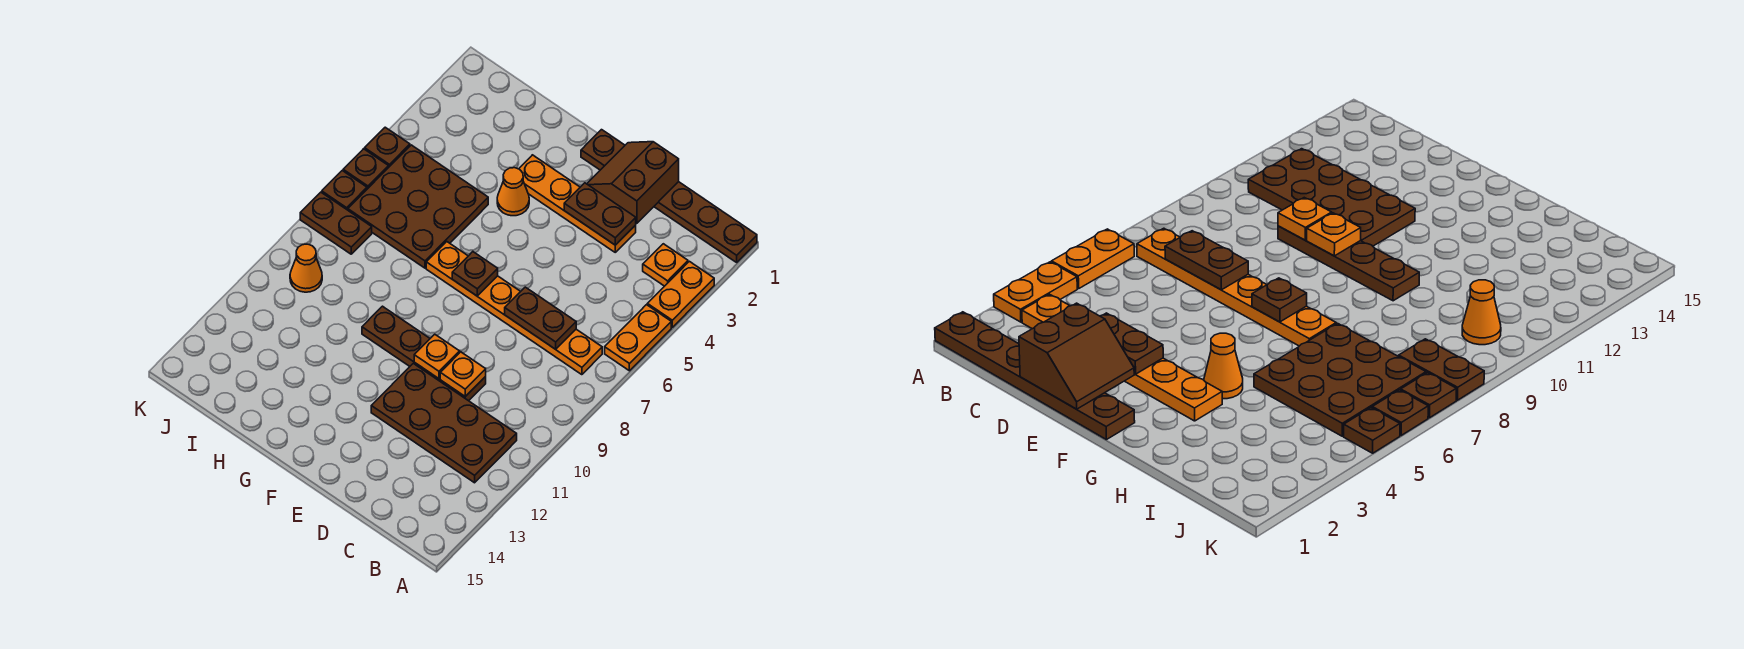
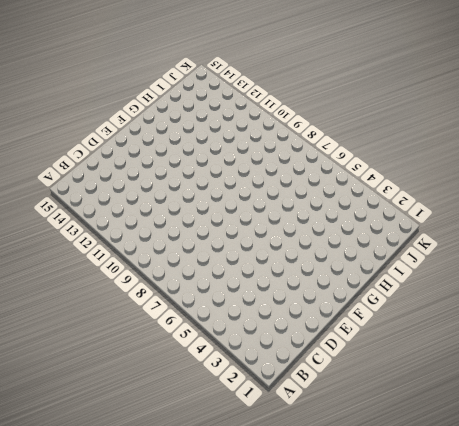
none -> brown plate A1:F1 level 1
none -> orange plate A3:A4 level 1
none -> orange plate A5:A6 level 1

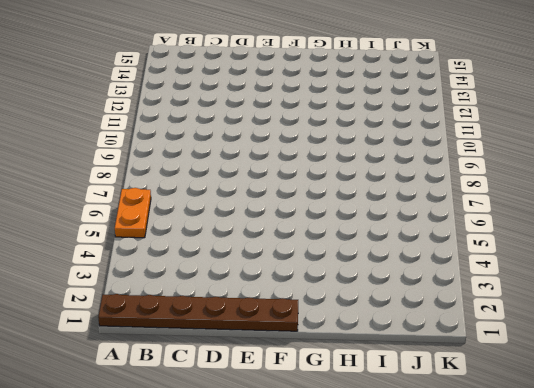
none -> orange plate A3:A4 level 1
none -> orange plate B3 level 1
none -> orange plate B7:G7 level 1

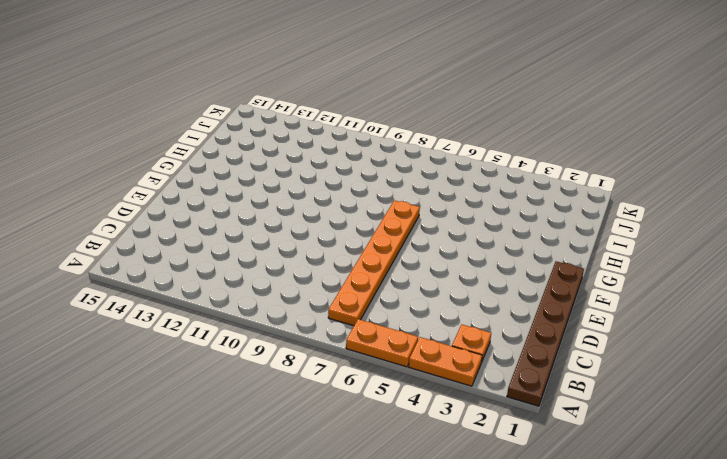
none -> brown plate B11:E12 level 1
none -> orange plate D3:G3 level 1
none -> brown plate D10:G10 level 1

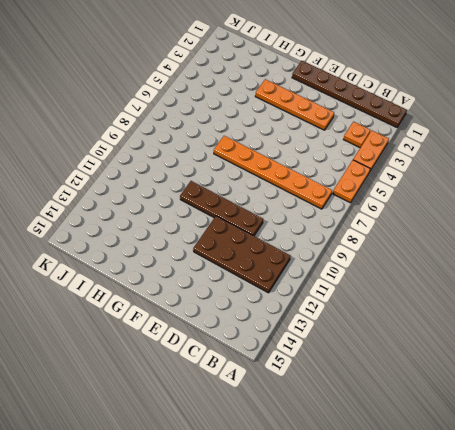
none -> orange cone G4 level 1
none -> brown plate H5:J7 level 1
none -> brown plate J8:K8 level 1

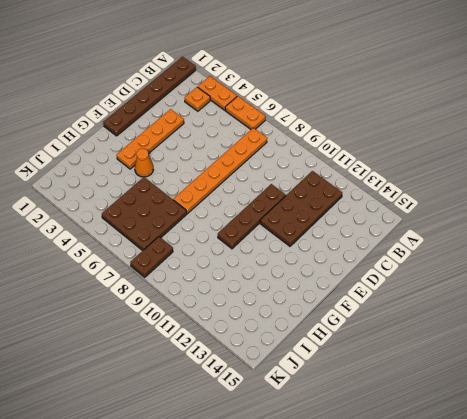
none -> orange cone J10 level 1
none -> brown plate K5 level 1
none -> brown plate K6 level 1

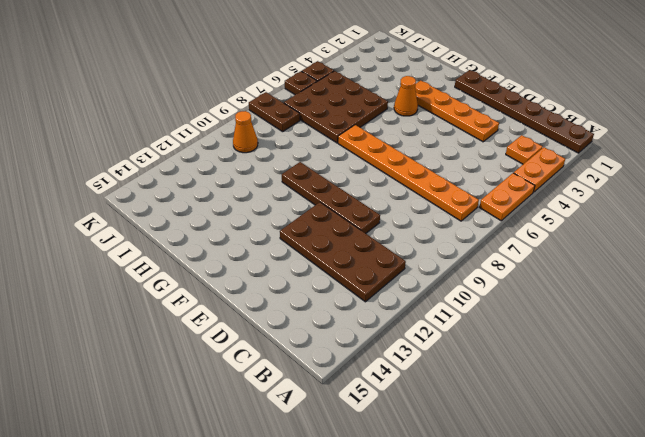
none -> brown plate K7 level 1
none -> brown plate C7:D7 level 2
none -> brown slope D1:E2 level 2 top D

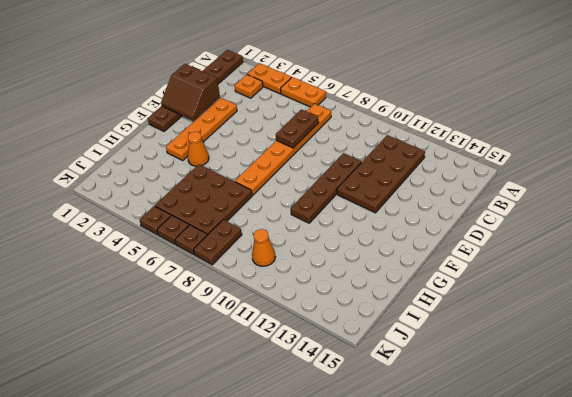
none -> brown plate D3:E3 level 2
none -> orange plate D10 level 2
none -> orange plate E10 level 2

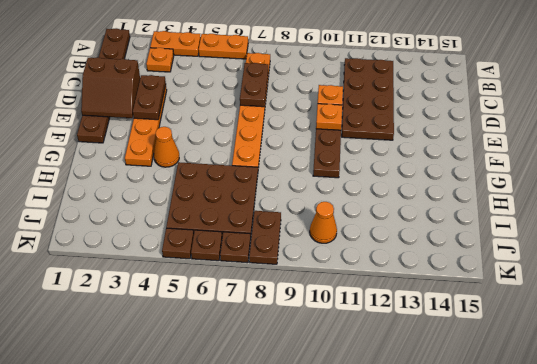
none -> brown plate F7 level 2

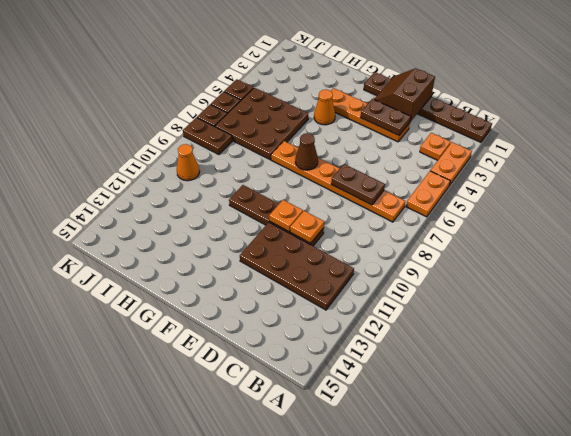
brown cone F7 level 2 -> brown plate F7 level 2

